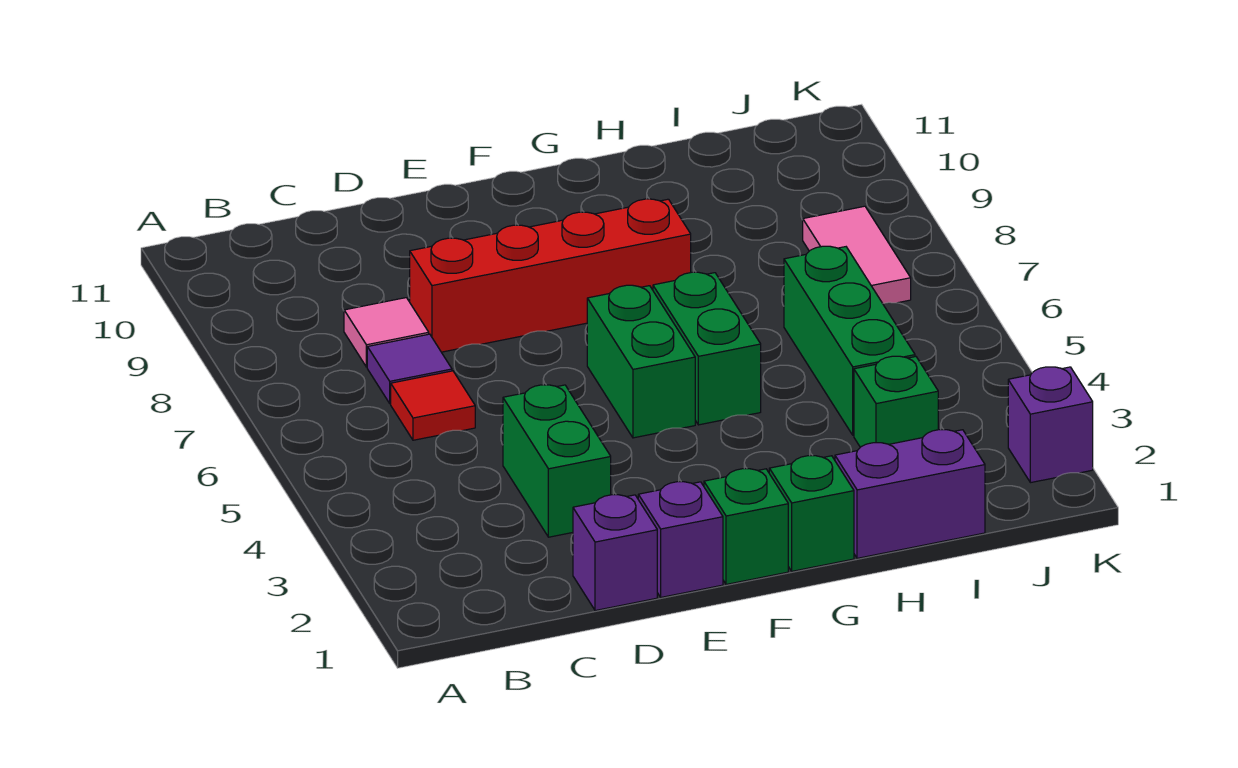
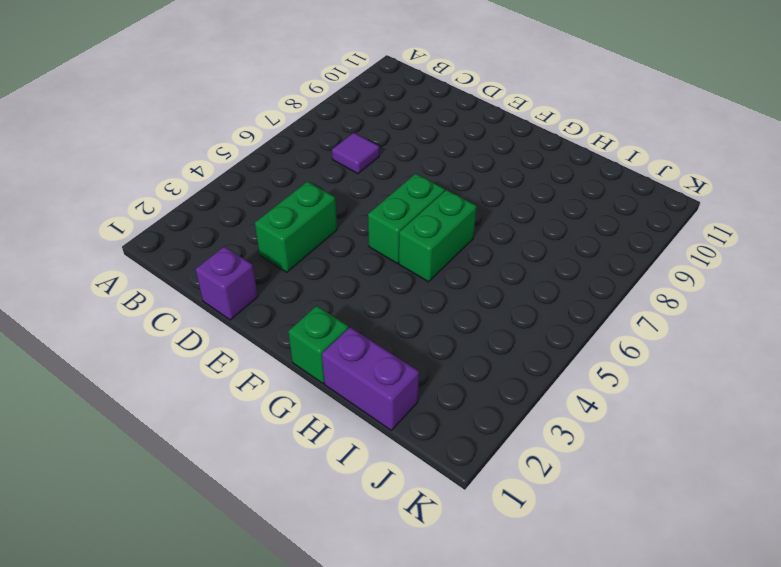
none -> red tile C6 level 1
none -> pink tile C8 level 1
none -> red brick D8:G8 level 1

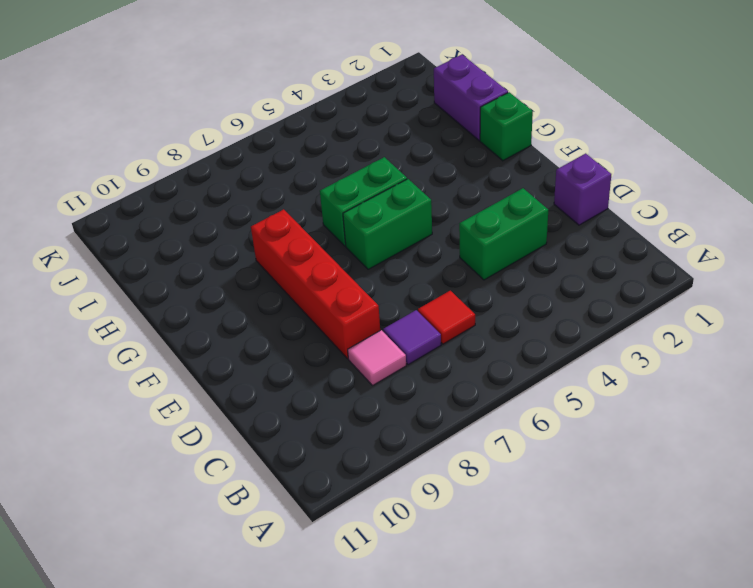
none -> purple brick E1 level 1
none -> green brick F1 level 1
none -> green brick I3 level 1

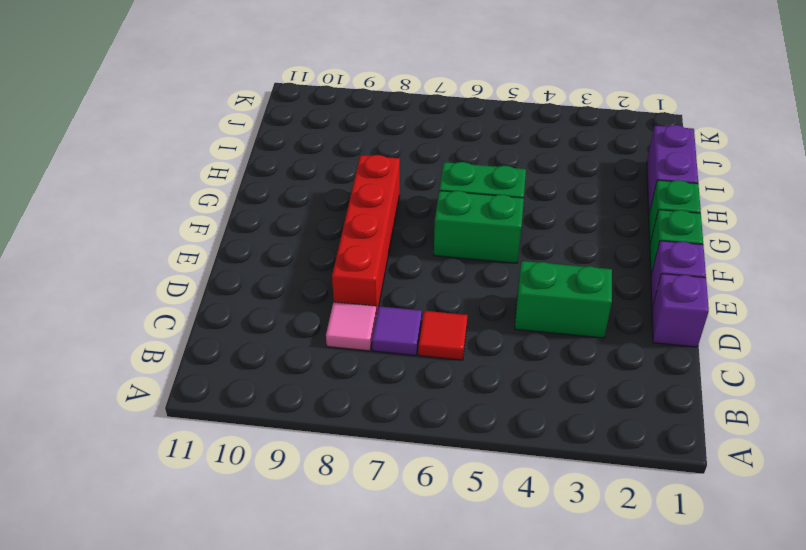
none -> green brick I3 level 1
none -> green brick I4:I6 level 1
none -> pink tile J7:J8 level 1

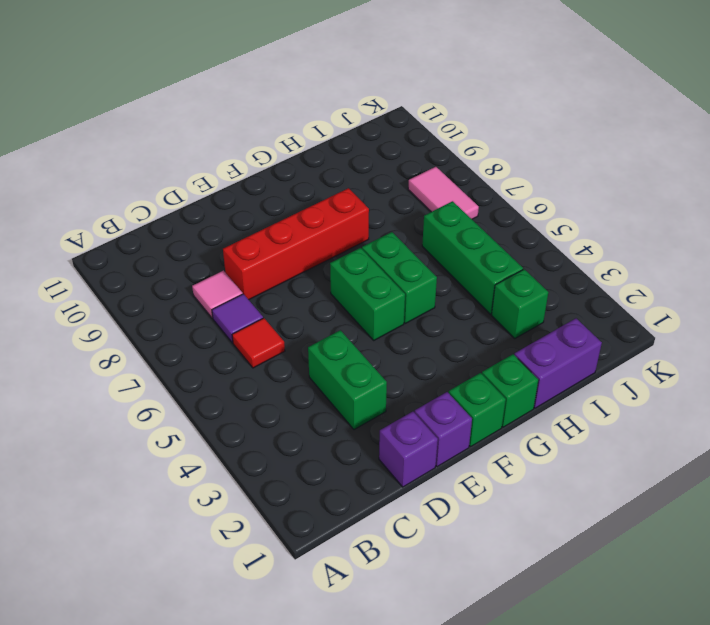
none -> purple brick K2 level 1

